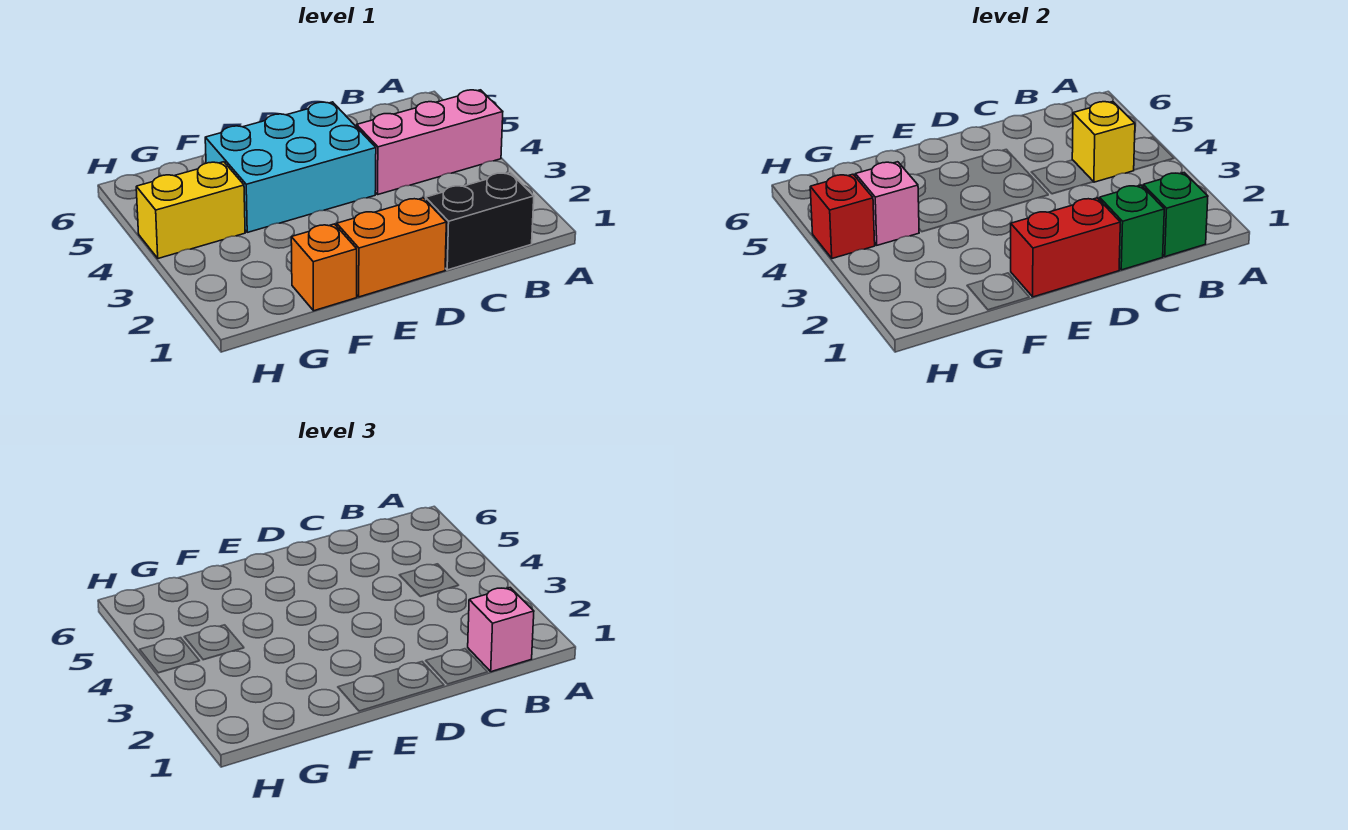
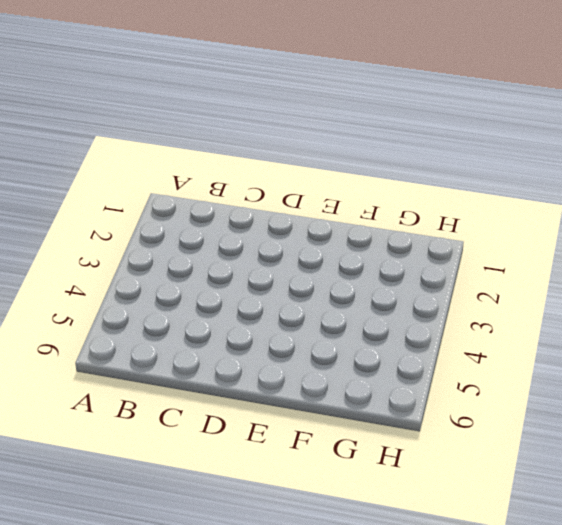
none -> pink brick A4:C4 level 1
none -> black brick B1:C1 level 1
none -> orange brick D1:E1 level 1

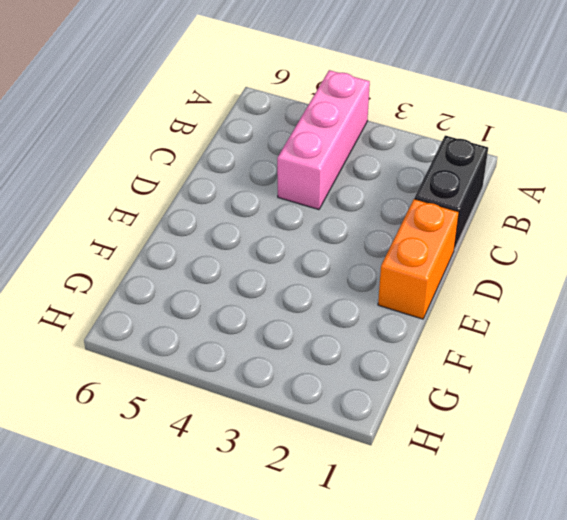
none -> cyan brick D4:F5 level 1
none -> orange brick F1 level 1
none -> yellow brick G4:H4 level 1

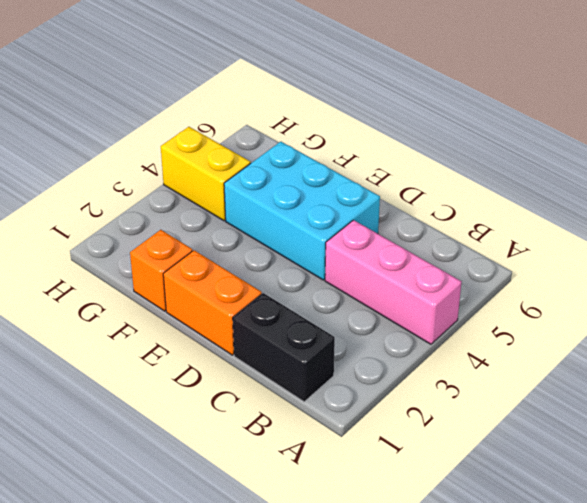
none -> green brick B1 level 2
none -> yellow brick B4 level 2
none -> green brick C1 level 2

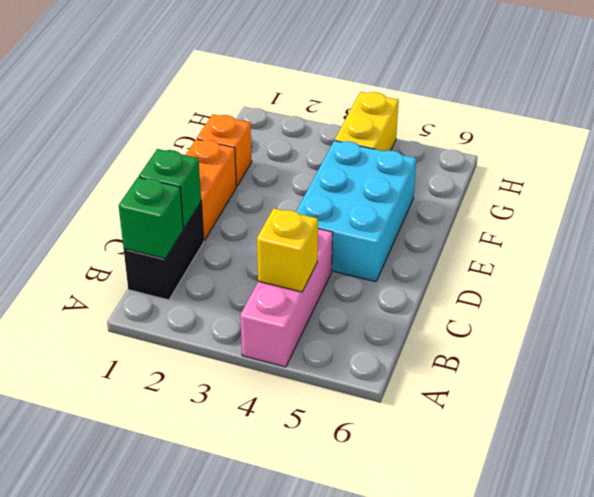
none -> red brick D1:E1 level 2
none -> pink brick G4 level 2
none -> red brick H4 level 2

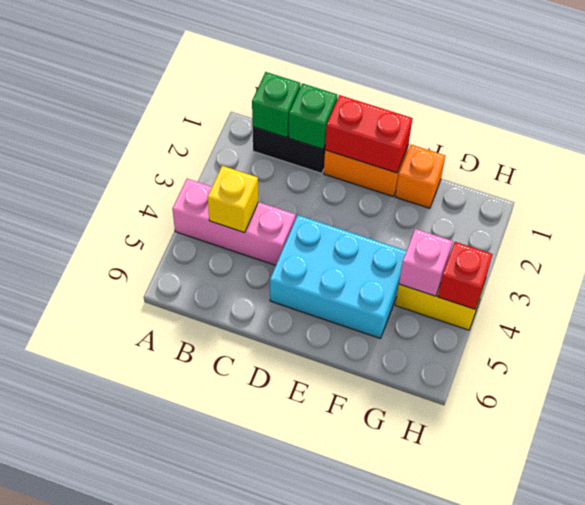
none -> pink brick B1 level 3

